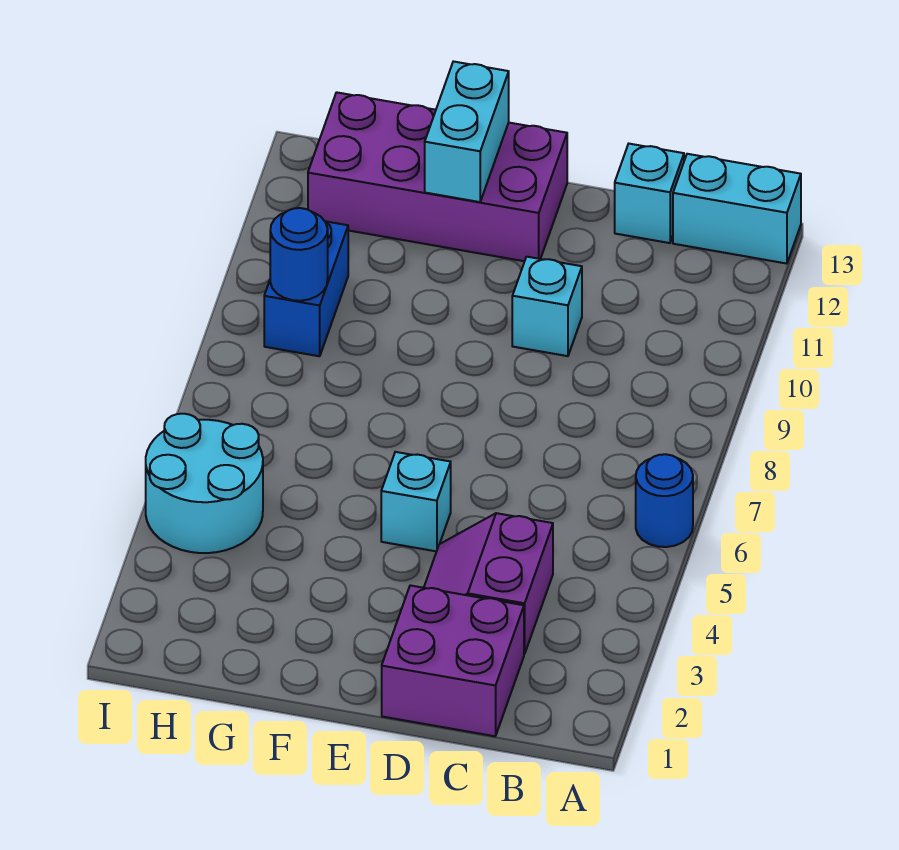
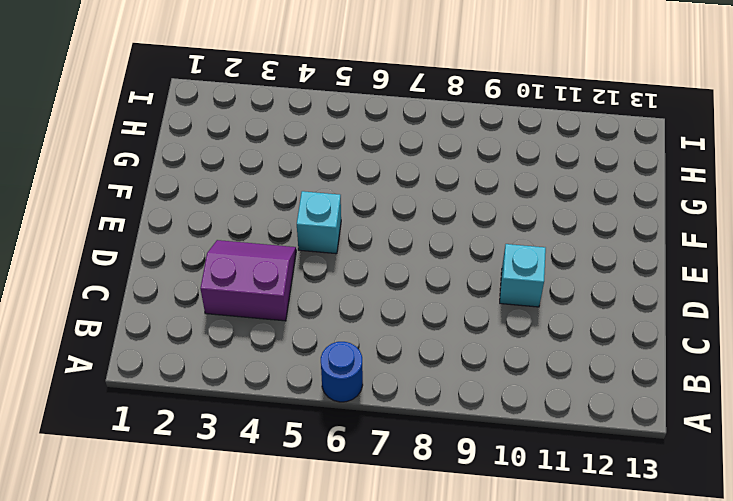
none -> cyan brick A13:B13 level 1
none -> purple brick C1:D2 level 1
none -> cyan brick C13 level 1

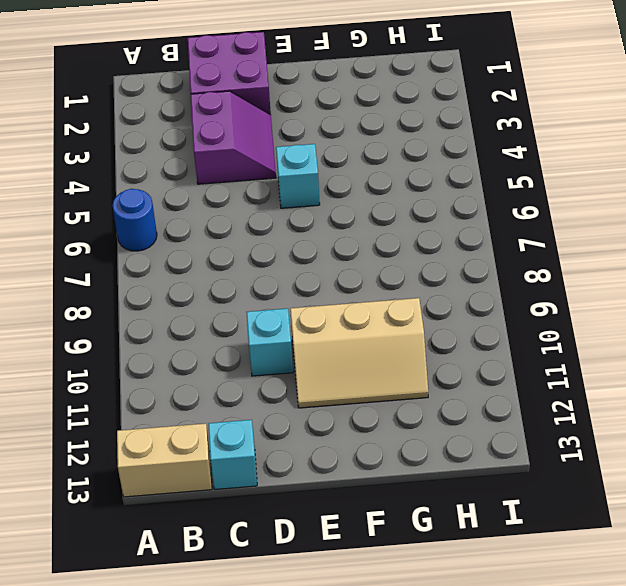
tan brick A13:B13 level 1 -> cyan brick A13:B13 level 1
tan slope E10:G11 level 1 top 10 -> none
none -> purple brick E12:H13 level 1
none -> cyan round brick H4:I5 level 1
none -> blue brick H9:H10 level 1

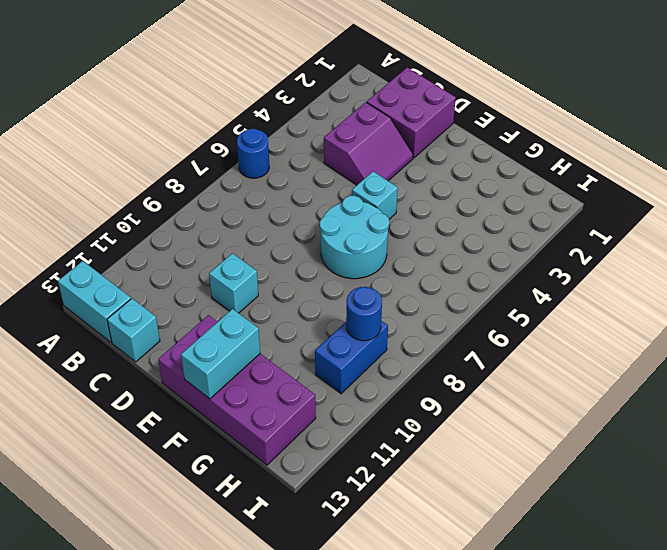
cyan round brick E6:F7 level 1 -> cyan round brick H4:I5 level 1

